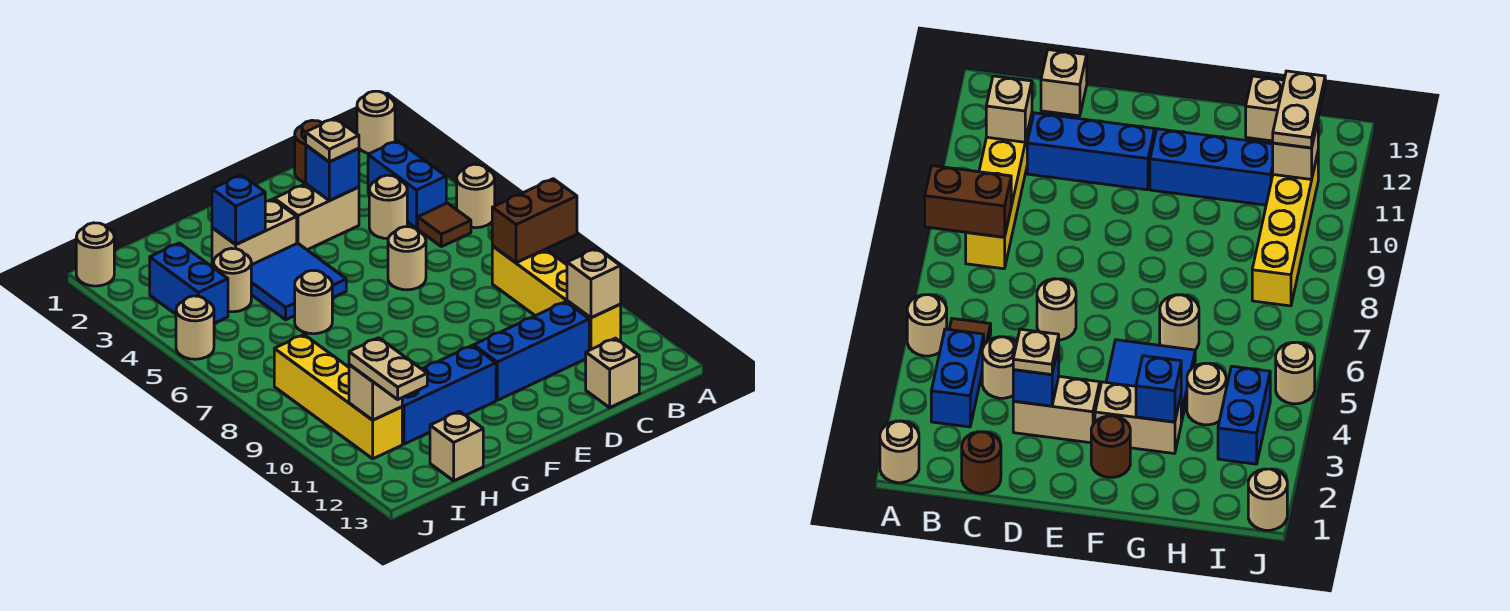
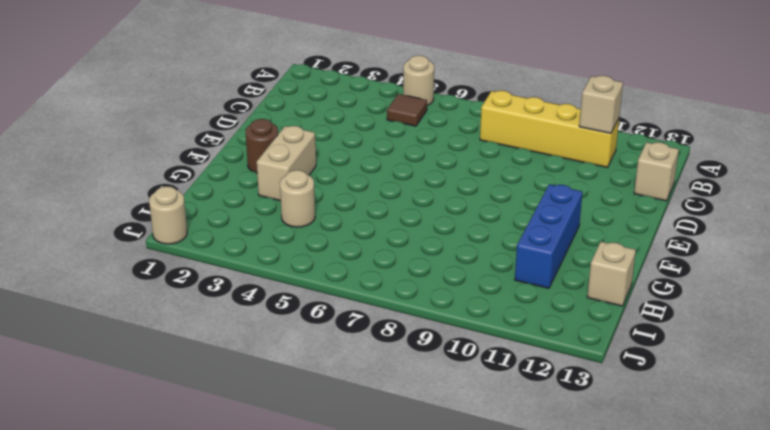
none -> tan round brick A1 level 1
none -> blue brick B3:B4 level 1
none -> brown round brick C1 level 1

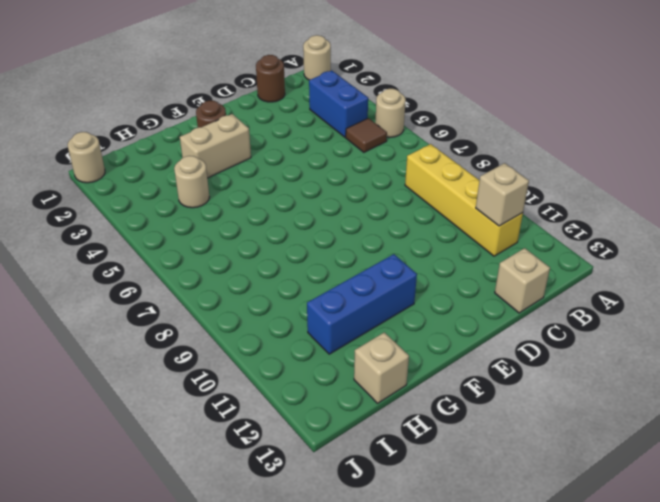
none -> tan round brick C4 level 1
none -> blue brick C11:E11 level 1
none -> tan brick D3:E3 level 1

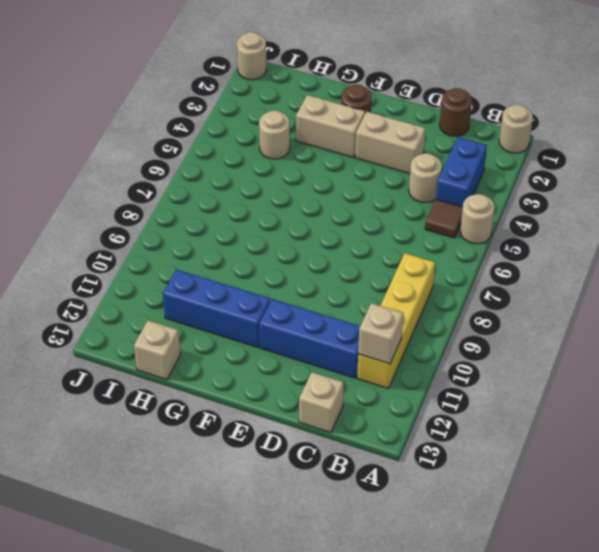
none -> tan round brick D6 level 1
none -> blue tile F4:G5 level 1
none -> tan round brick G6 level 1

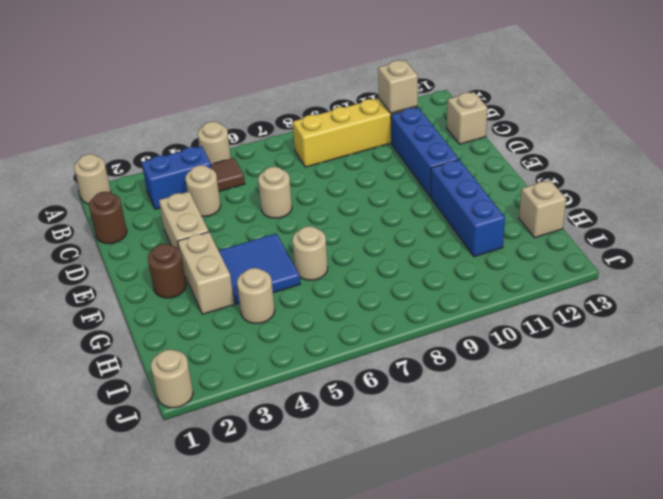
none -> blue brick I3:I4 level 1
none -> yellow brick I8:I11 level 1
none -> tan round brick J5 level 1

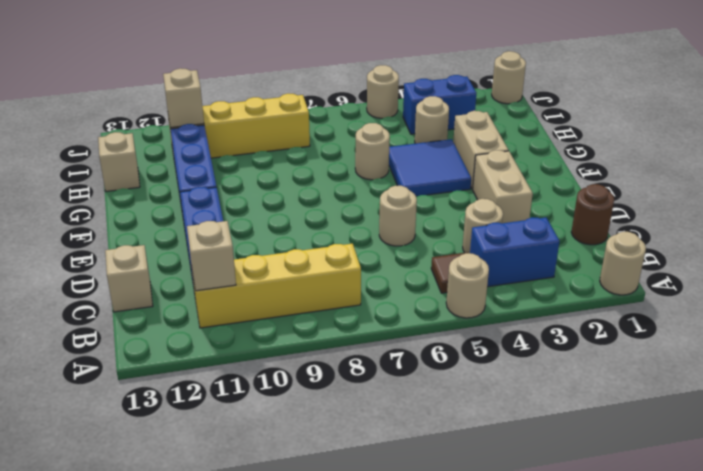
none -> brown round brick F2 level 1
none -> brown brick A8:B8 level 2
none -> blue brick D3 level 2

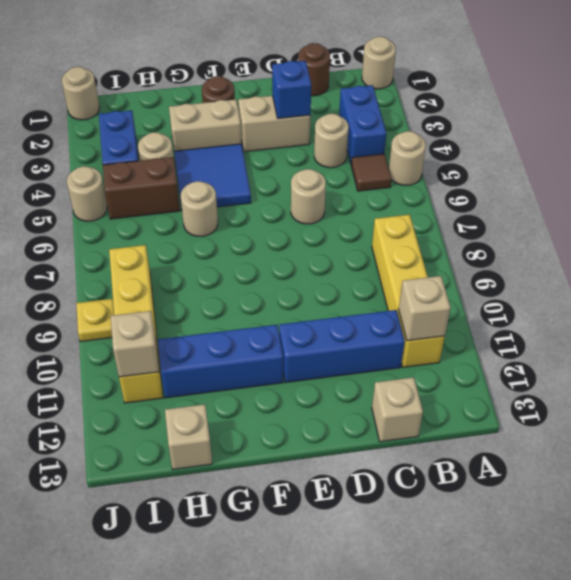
brown brick H5:I5 level 1 -> brown brick A8:B8 level 2
yellow plate J9 level 1 -> none
none -> blue brick G3 level 2
none -> tan plate D3 level 3
none -> tan plate I11:I12 level 3

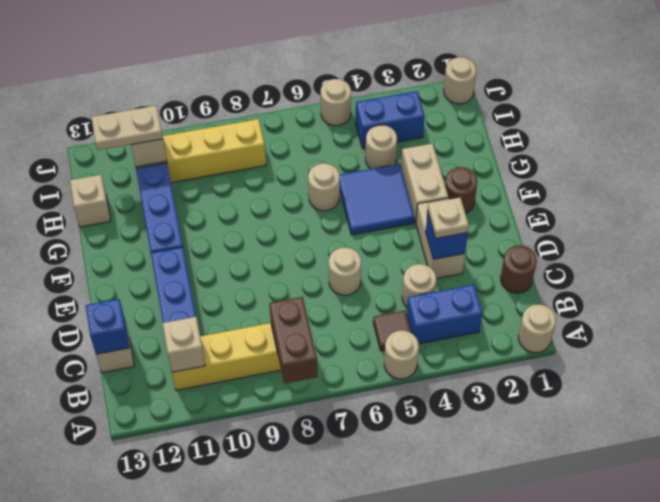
blue brick C13 level 2 -> blue brick G3 level 2

